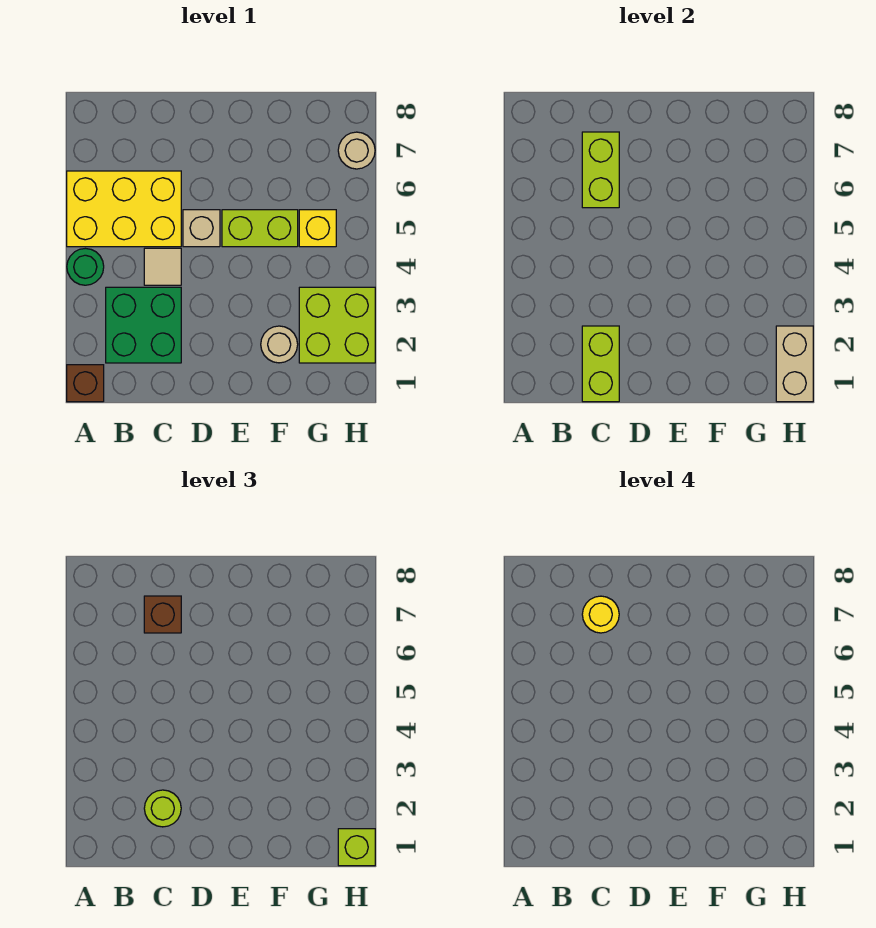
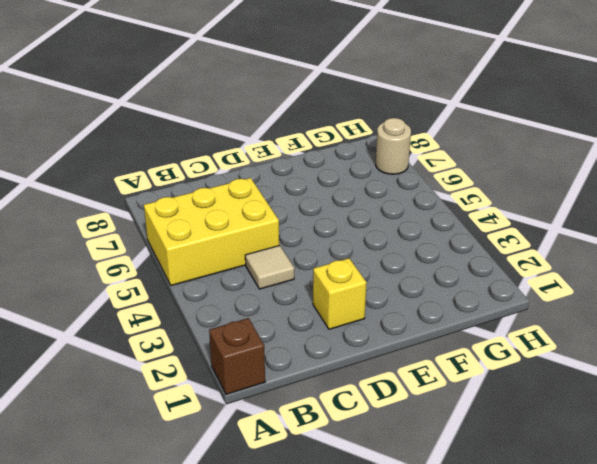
yellow brick D2 level 1 -> yellow brick G5 level 1
none -> green round brick A4 level 1
none -> green brick B2:C3 level 1
none -> tan brick D5 level 1

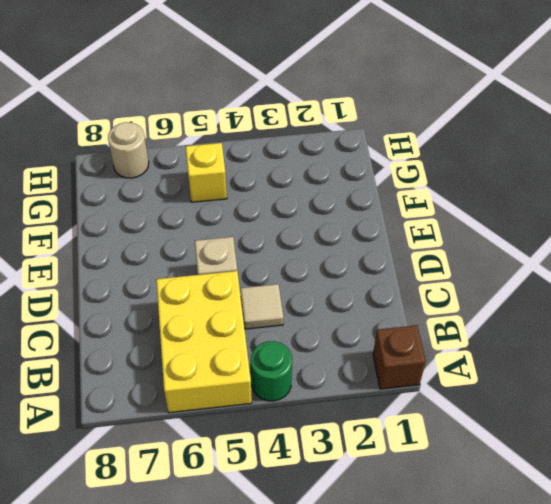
none -> green brick B2:C3 level 1
none -> lime brick E5:F5 level 1
none -> tan round brick F2 level 1

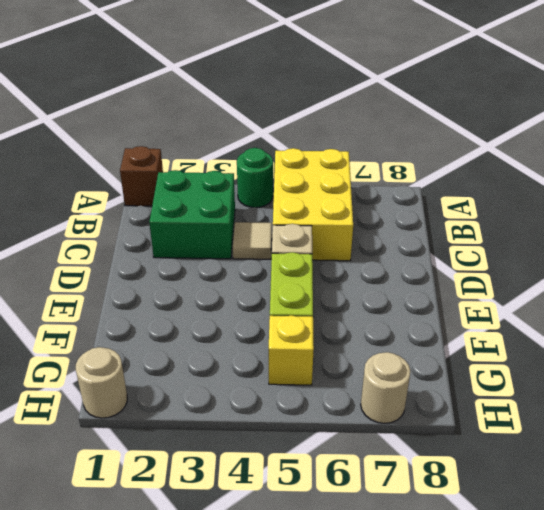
tan round brick H1 level 1 -> tan round brick F2 level 1
none -> lime brick G2:H3 level 1
none -> lime brick C1:C2 level 2
none -> lime brick C6:C7 level 2

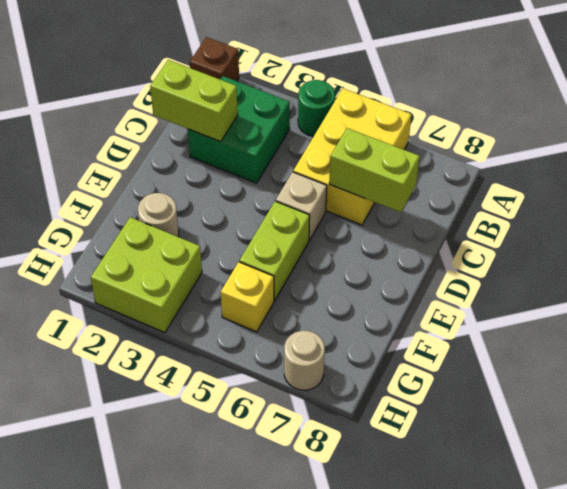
none -> tan tile C4 level 1
none -> tan brick H1:H2 level 2
none -> lime round brick C2 level 3

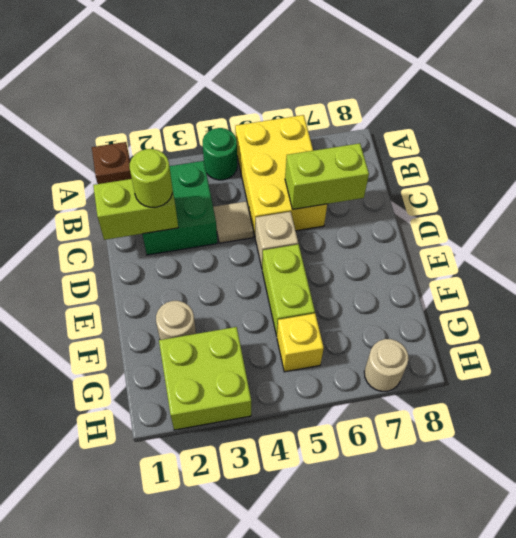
none -> tan brick H1:H2 level 2
none -> brown brick C7 level 3
none -> lime brick H1 level 3

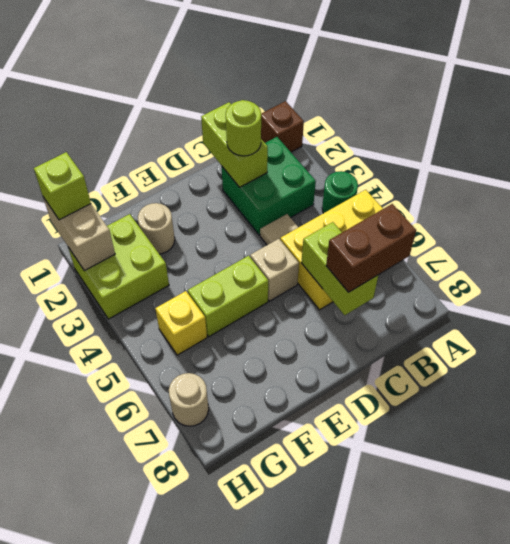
brown brick B7:C7 level 3 -> brown brick C7 level 3
none -> yellow round brick C7 level 4

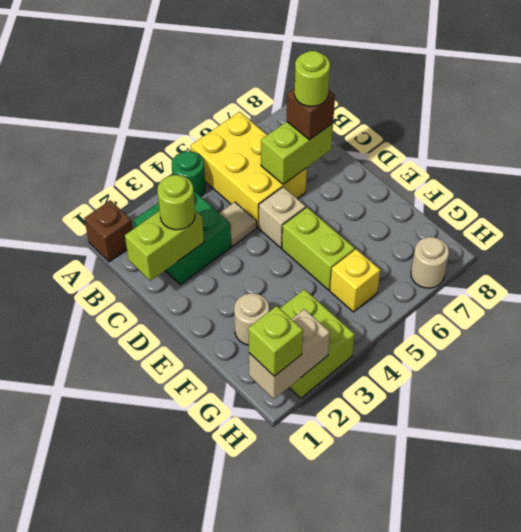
lime round brick C7 level 4 -> yellow round brick C7 level 4

